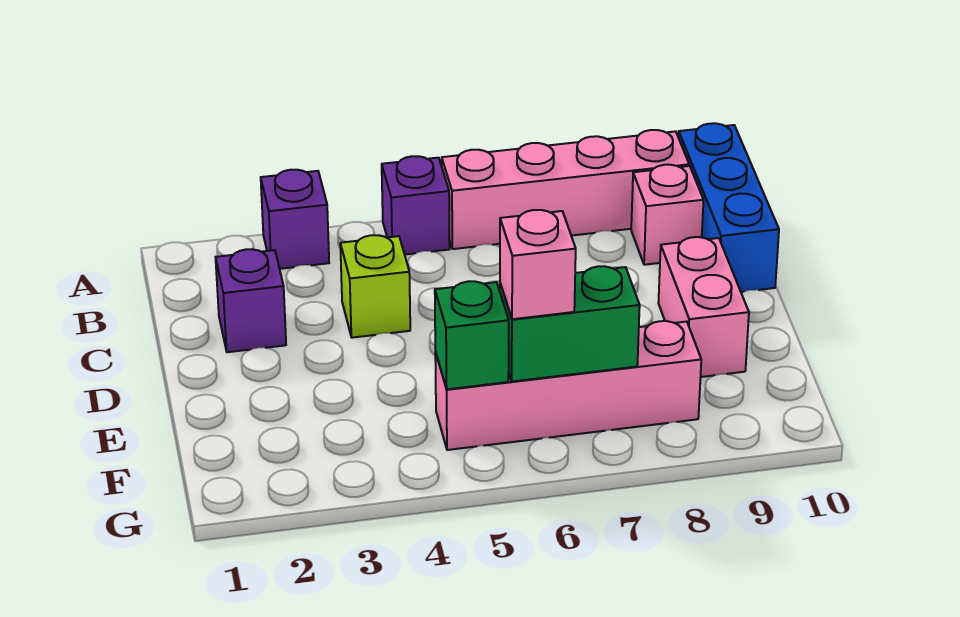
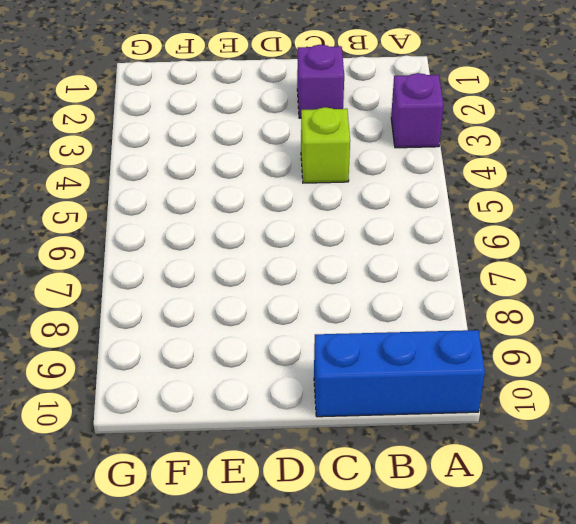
none -> purple brick A5 level 1
none -> pink brick A6:A9 level 1
none -> pink brick B9 level 1

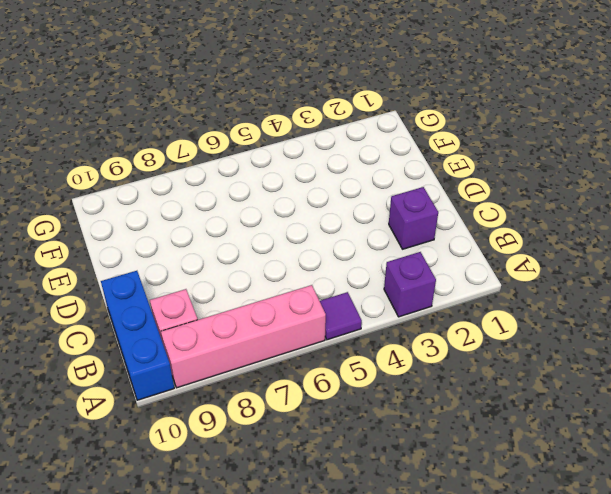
purple tile A5 level 1 -> purple brick A5 level 1
none -> lime brick C4 level 1
none -> pink brick D9:E9 level 1
none -> pink brick F5:F8 level 1

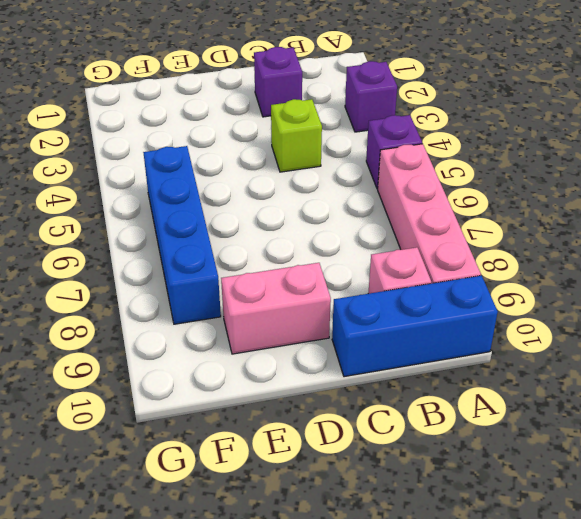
blue brick F5:F8 level 1 -> pink brick F5:F8 level 1
none -> green brick F5 level 2
none -> green brick F6:F7 level 2
none -> pink brick F6 level 3

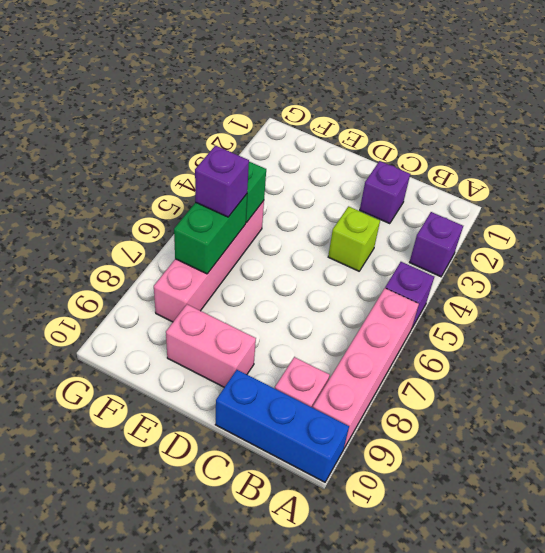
purple brick F6 level 3 -> pink brick F6 level 3

